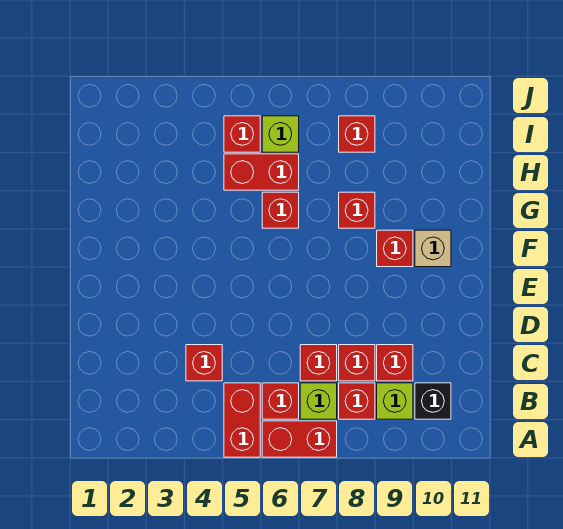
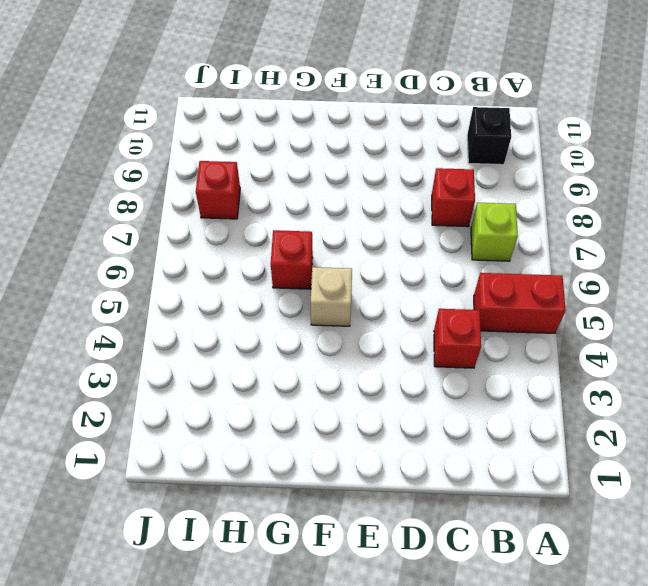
tan brick F5 level 1 -> tan brick F10 level 1
none -> red brick A6:A7 level 1
none -> red brick B6 level 1
none -> red brick B8 level 1

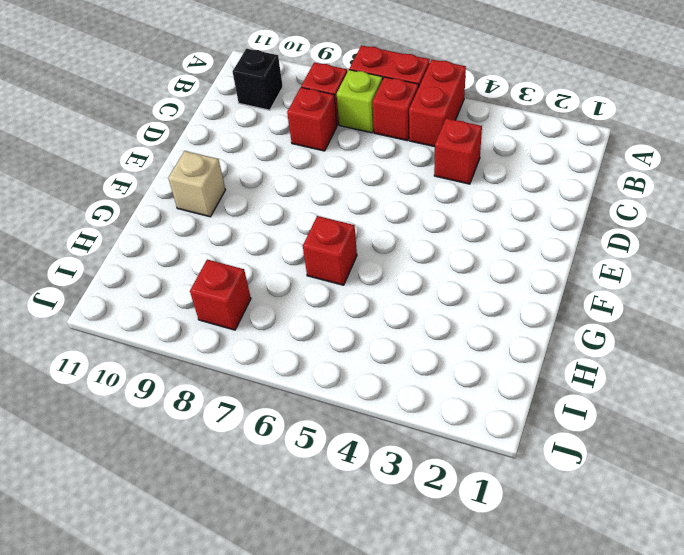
none -> lime brick B9 level 1
none -> red brick C7 level 1
none -> red brick C9 level 1

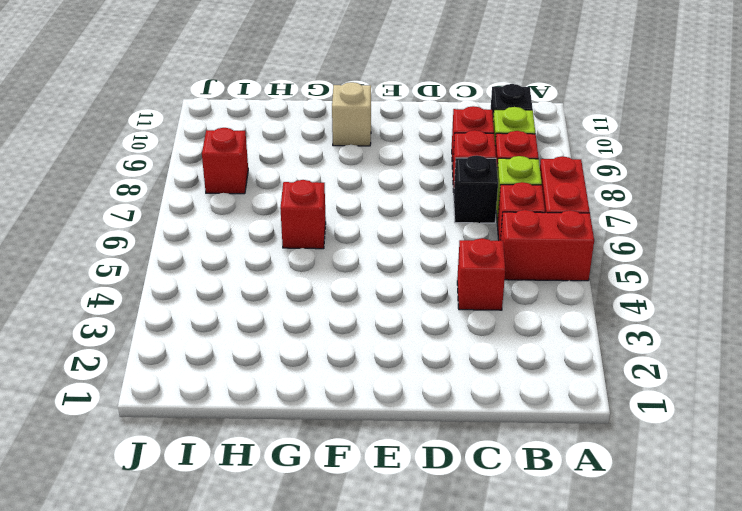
black brick C7 level 1 -> red brick C7 level 1
none -> red brick F9 level 1
none -> red brick G8 level 1
none -> red brick H5:H6 level 1

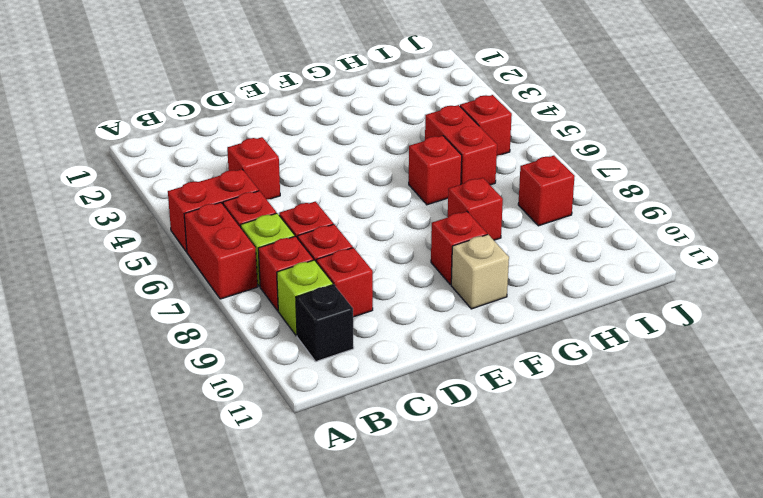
none -> lime brick I6 level 1

